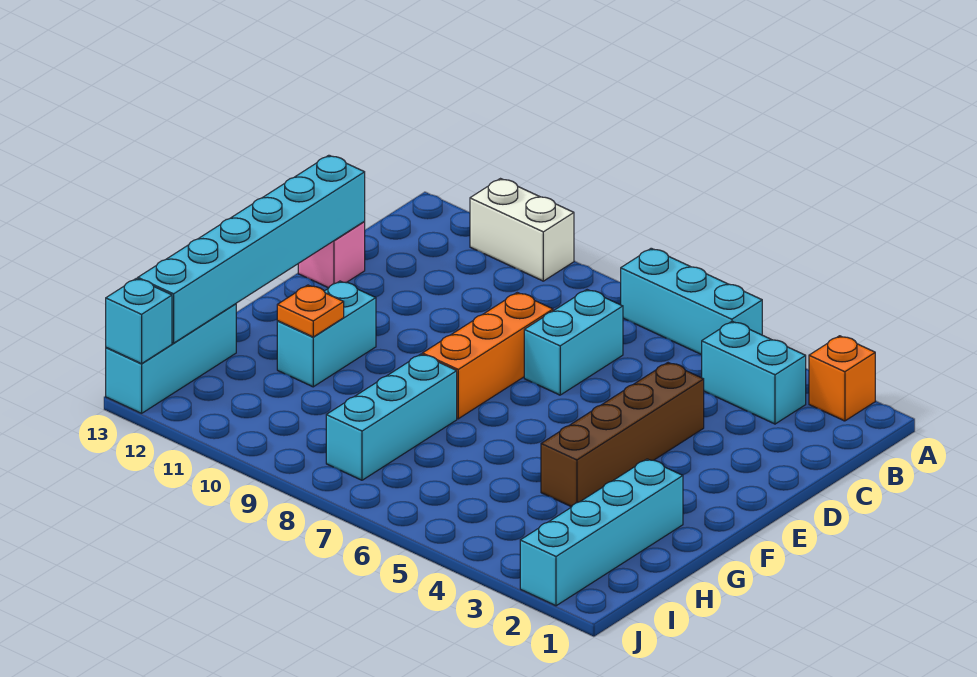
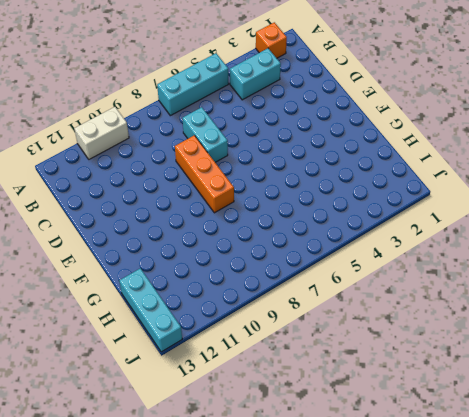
none -> brown brick D4:G4 level 1
none -> pink brick D13 level 1
none -> cyan brick F11:G11 level 1

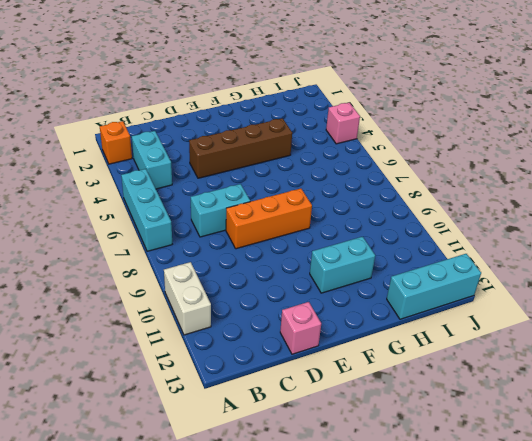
pink brick J4 level 1 -> none
none -> cyan brick G2:J2 level 1
none -> cyan brick G8:I8 level 1
none -> cyan brick D13:I13 level 2

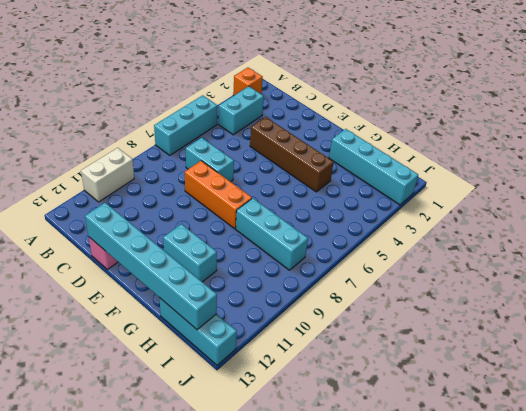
none -> orange plate G11 level 2
none -> cyan brick J13 level 2

